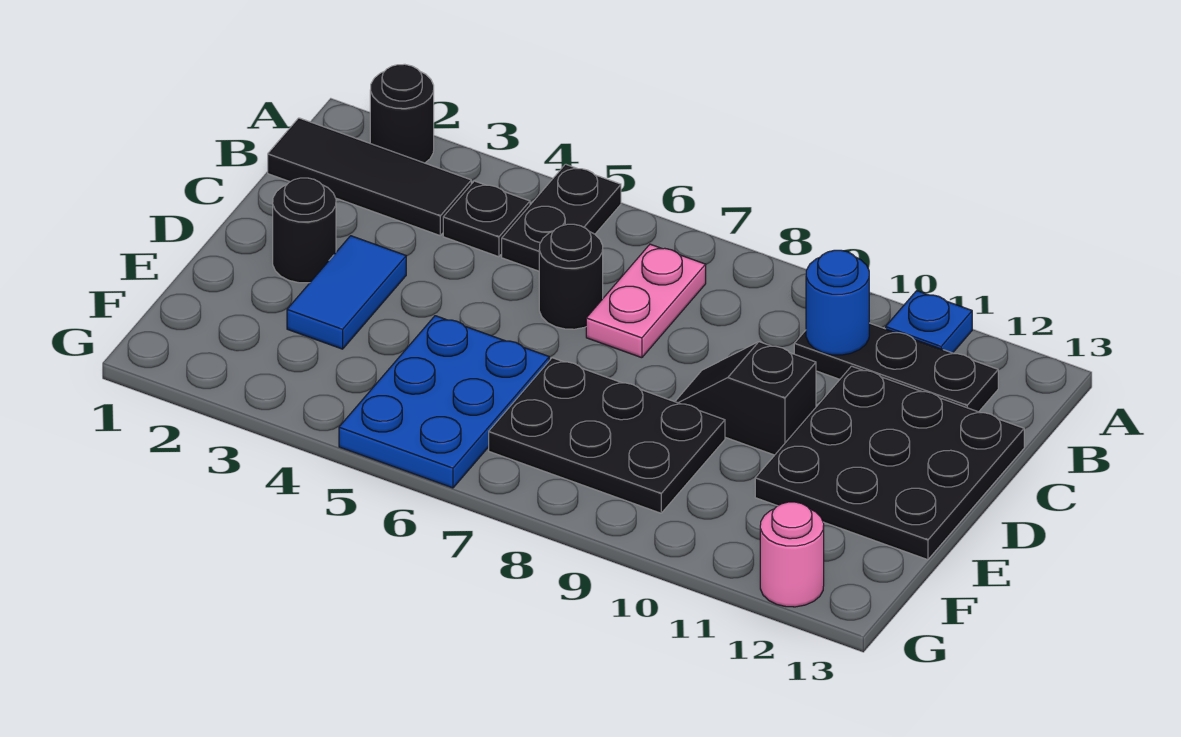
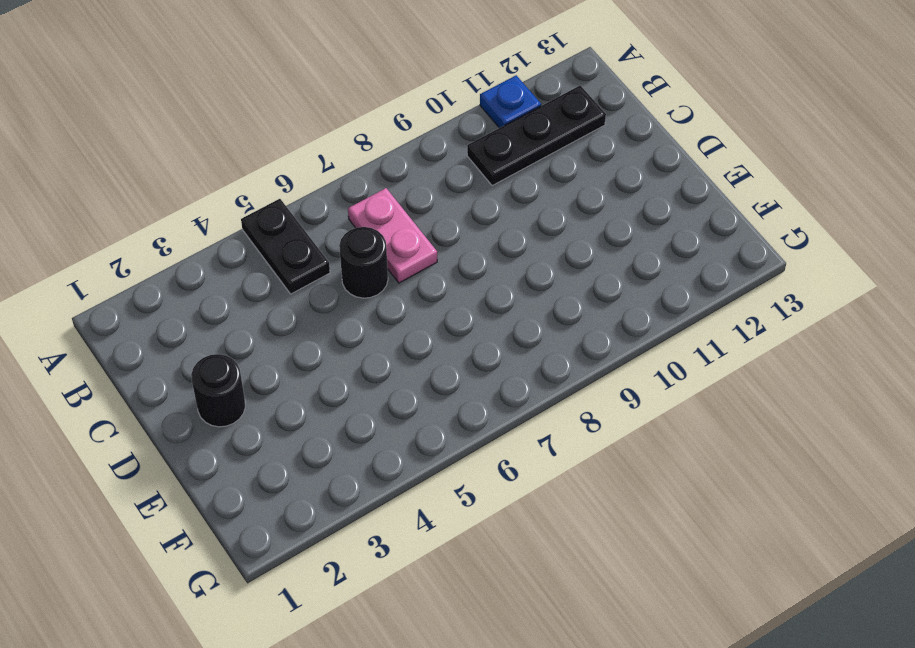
none -> black round brick A2 level 1
none -> black tile B1:B3 level 1
none -> black plate B4 level 1

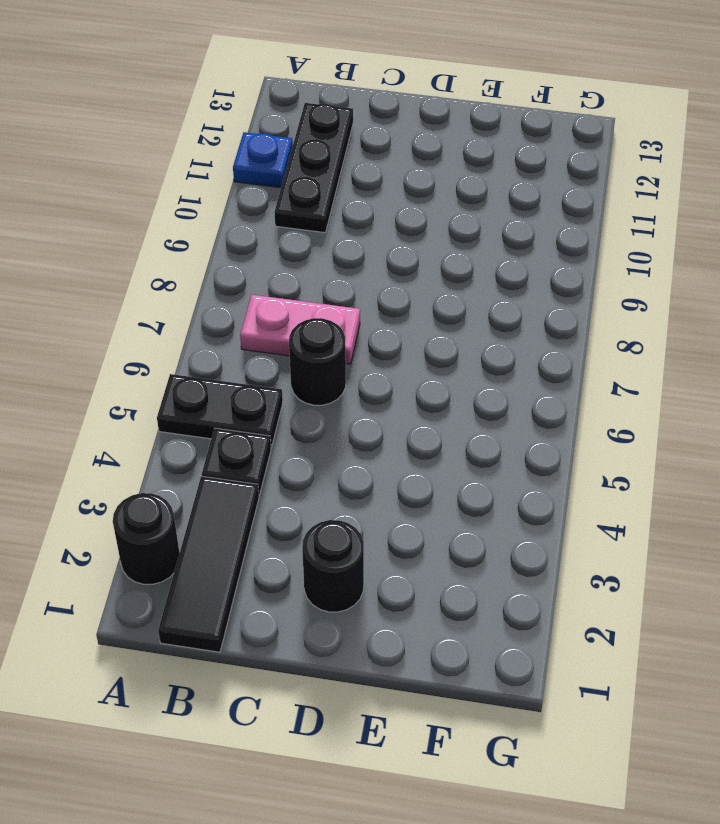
none -> black plate C11:E13 level 1
none -> blue tile D3:E3 level 1
none -> black slope D9:D10 level 1 top 10

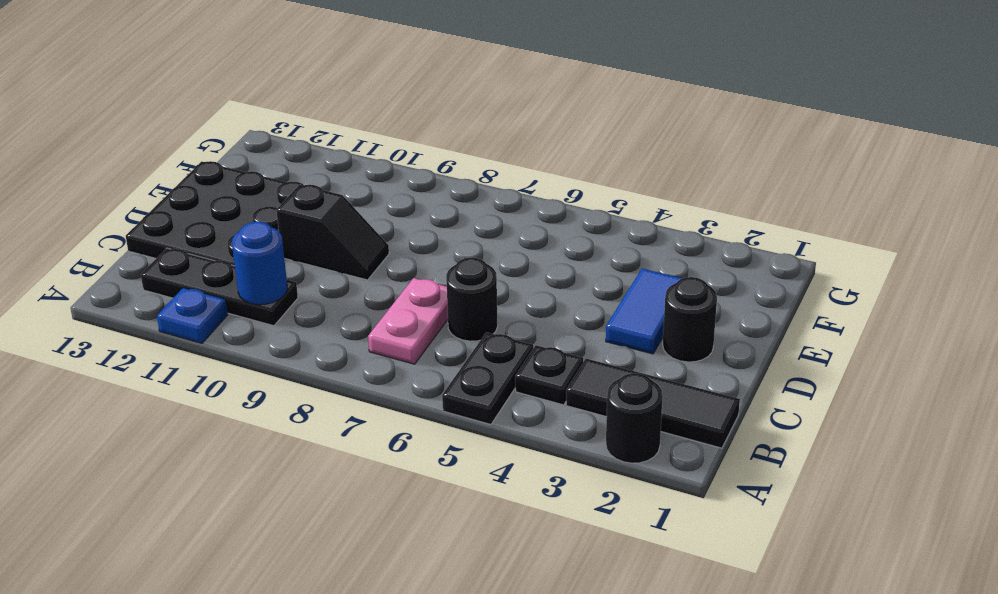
none -> blue plate E5:G6 level 1
none -> black plate E7:F9 level 1
none -> pink round brick G12 level 1

